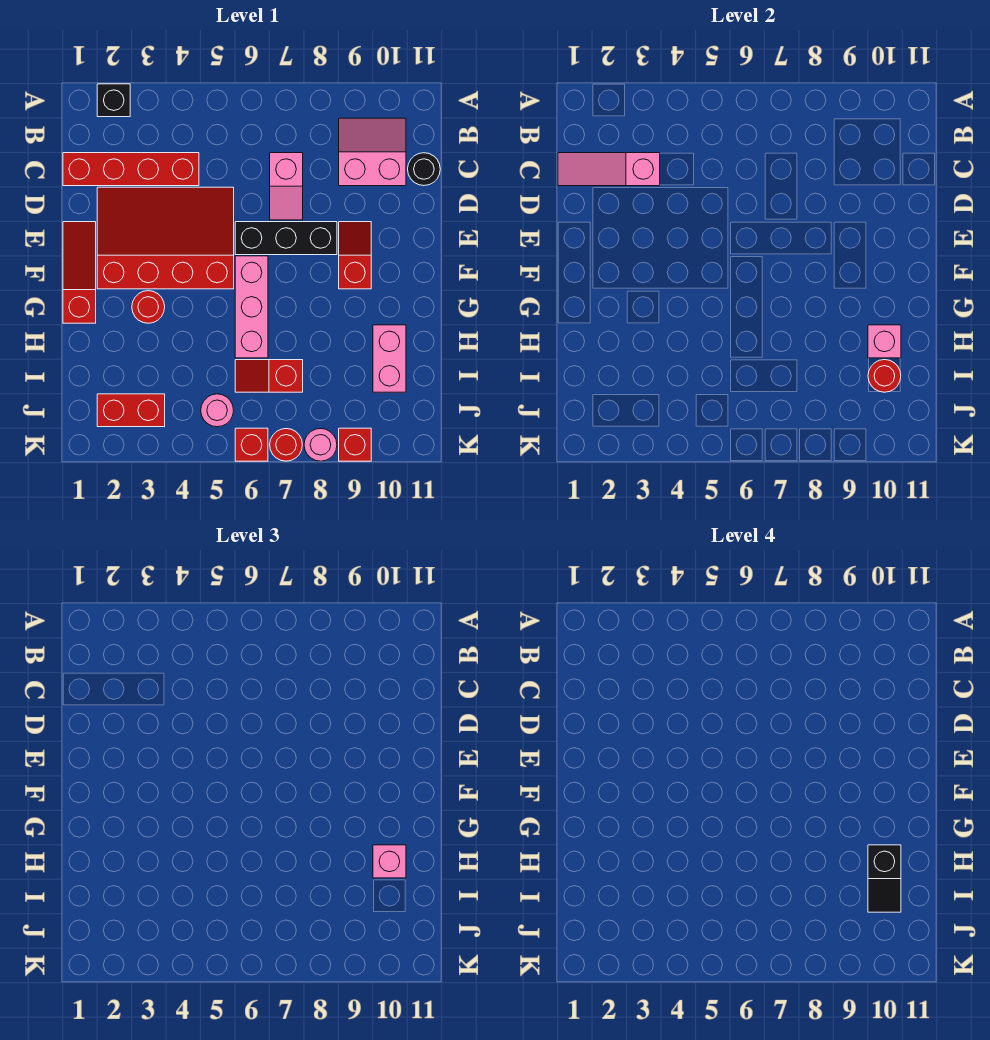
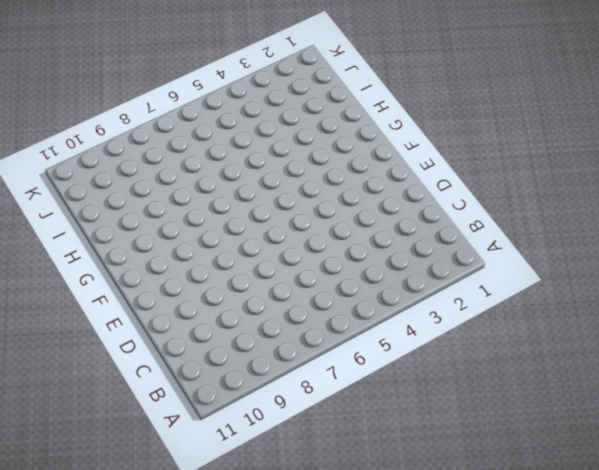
none -> black brick A2 level 1
none -> pink slope B9:C10 level 1 top C
none -> red brick C1:C4 level 1

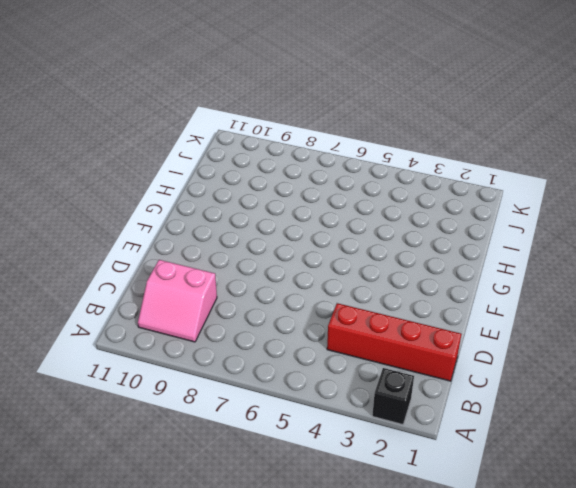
none -> pink slope C7:D7 level 1 top C
none -> black round brick C11 level 1
none -> red slope D2:F5 level 1 top F

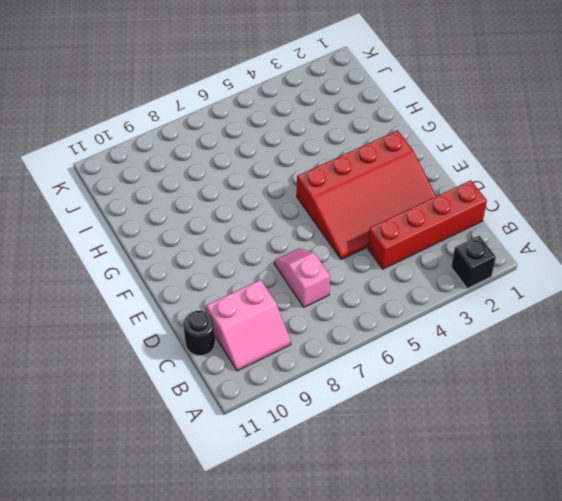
none -> red slope E1:G1 level 1 top G
none -> black brick E6:E8 level 1
none -> red slope E9:F9 level 1 top F

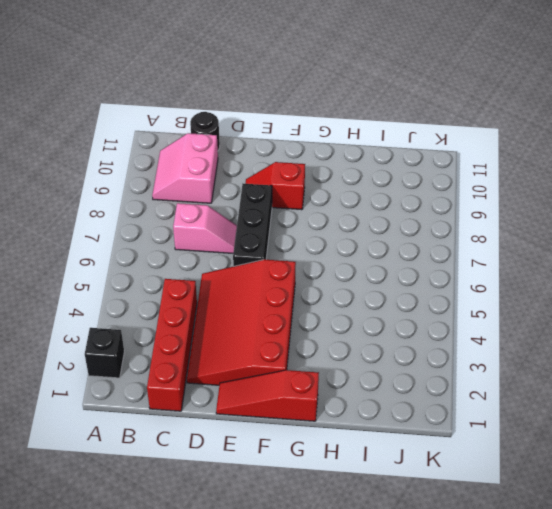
none -> pink brick F6:H6 level 1
none -> red round brick G3 level 1
none -> pink brick H10:I10 level 1

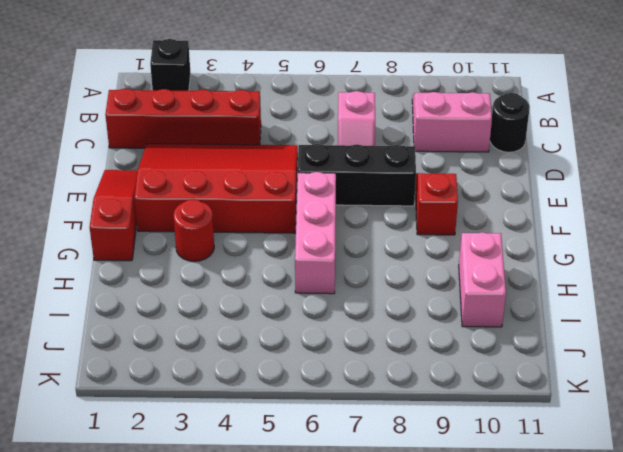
none -> red slope I6:I7 level 1 top 7
none -> red brick J2:J3 level 1
none -> pink round brick J5 level 1

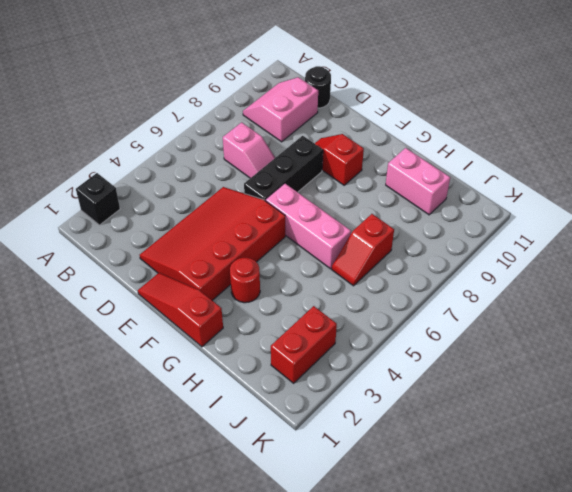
none -> red brick C1:C4 level 1
none -> pink round brick J5 level 1
none -> red brick K6 level 1

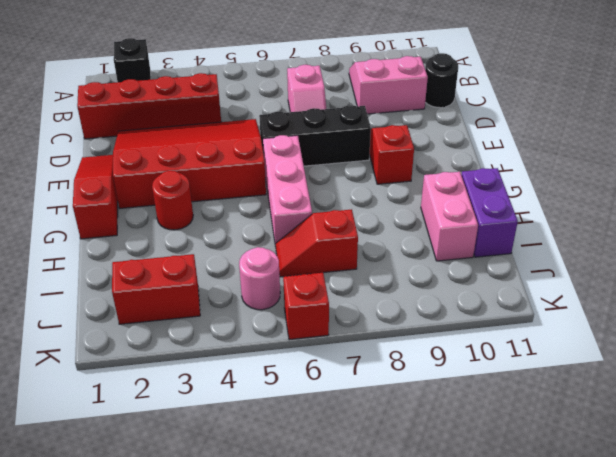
purple brick H11:I11 level 1 -> none
none -> red round brick K7 level 1
none -> pink round brick K8 level 1
none -> red brick K9 level 1

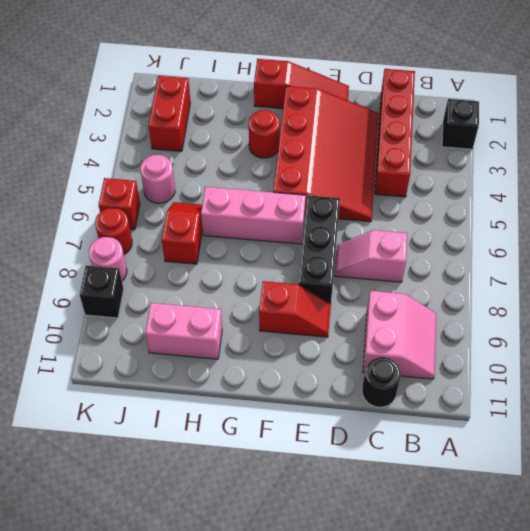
black brick K9 level 1 -> red brick K9 level 1
none -> pink slope C1:C3 level 2 top 3
none -> pink brick H10 level 2
none -> red round brick I10 level 2

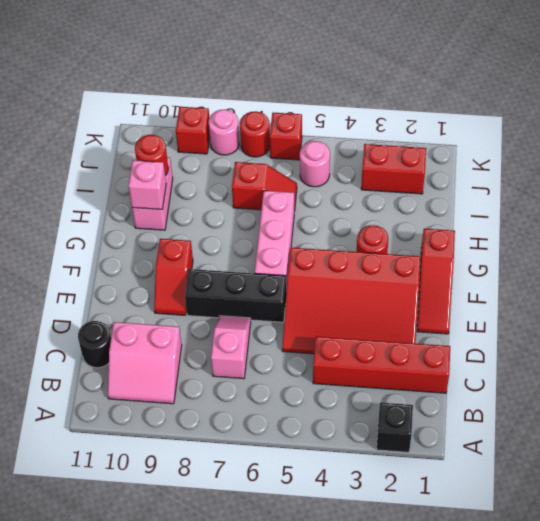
none -> pink slope C1:C3 level 2 top 3
none -> pink brick H10 level 3
none -> black slope H10:I10 level 4 top H

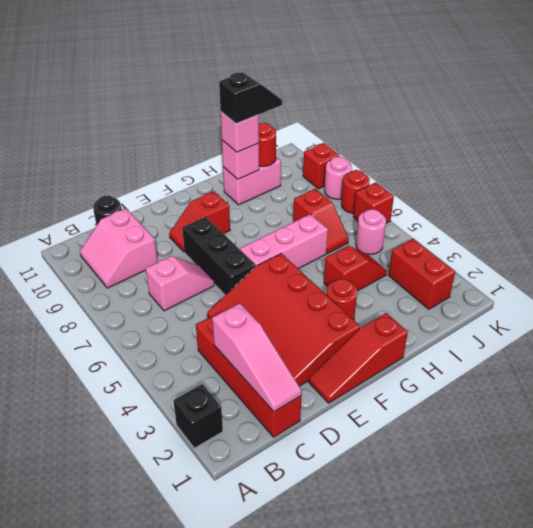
red slope H4:I4 level 1 top H -> none

